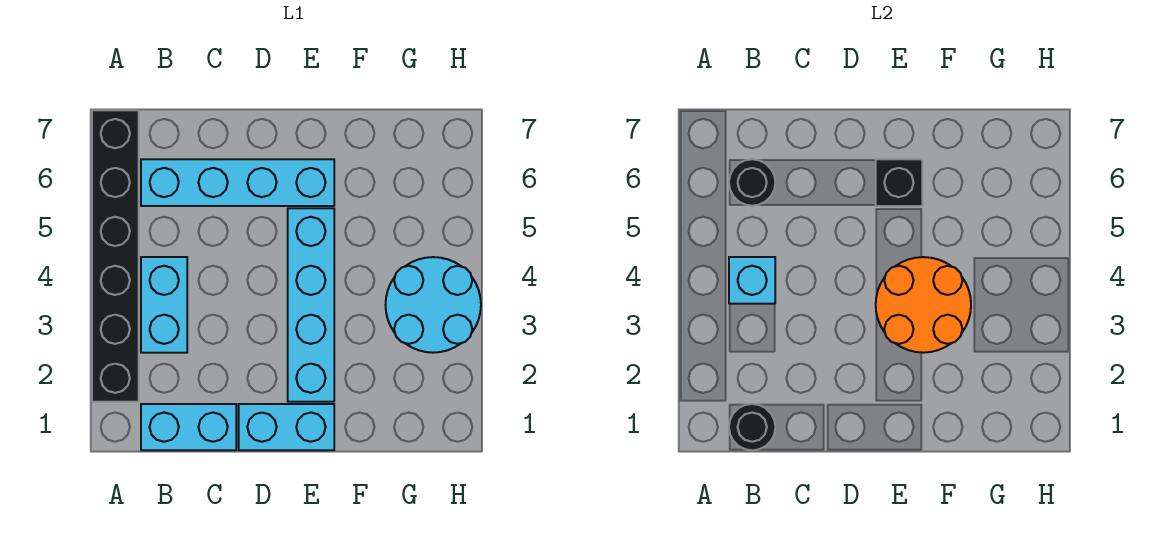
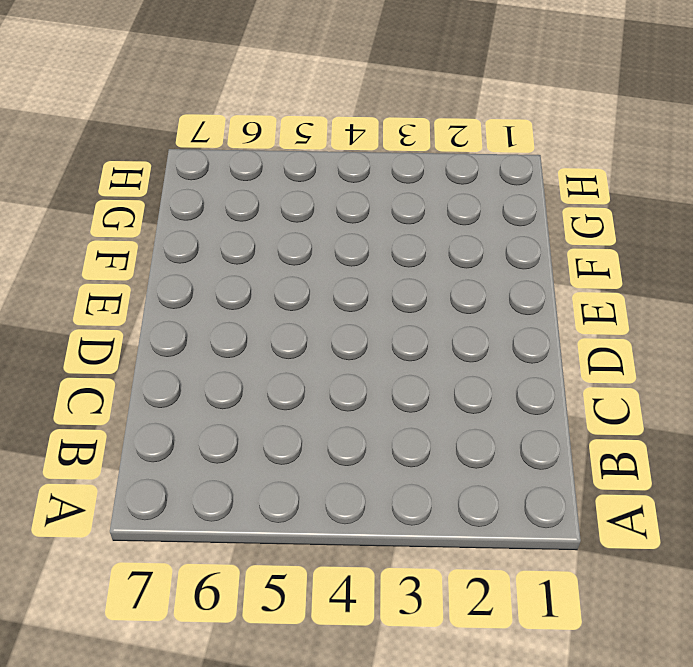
none -> black brick A2:A7 level 1
none -> cyan brick B1:C1 level 1
none -> cyan brick B3:B4 level 1

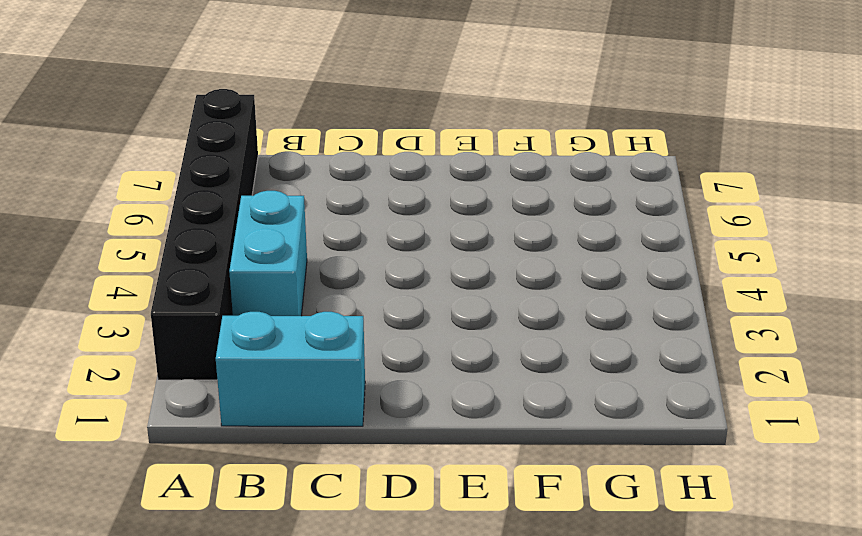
none -> cyan brick B6:E6 level 1
none -> cyan brick D1:E1 level 1
none -> cyan brick E2:E5 level 1

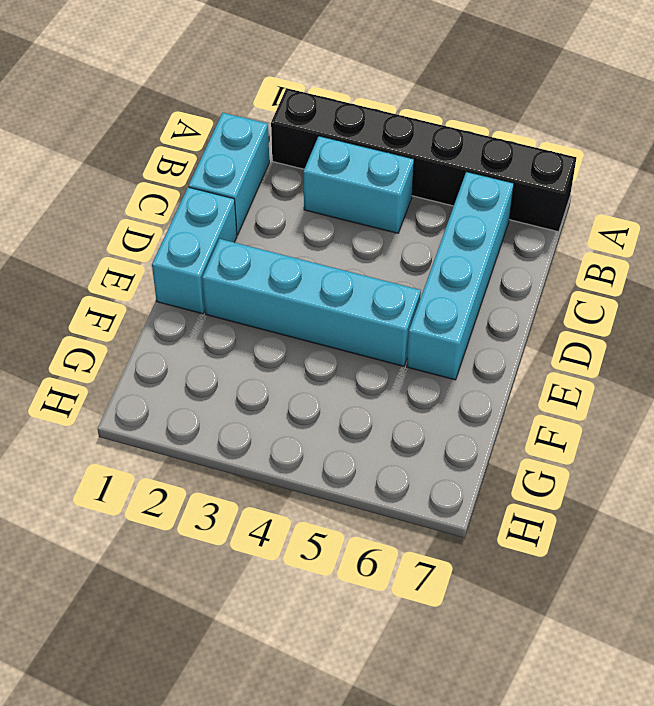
none -> cyan round brick G3:H4 level 1
none -> black round brick B1 level 2
none -> cyan brick B4 level 2

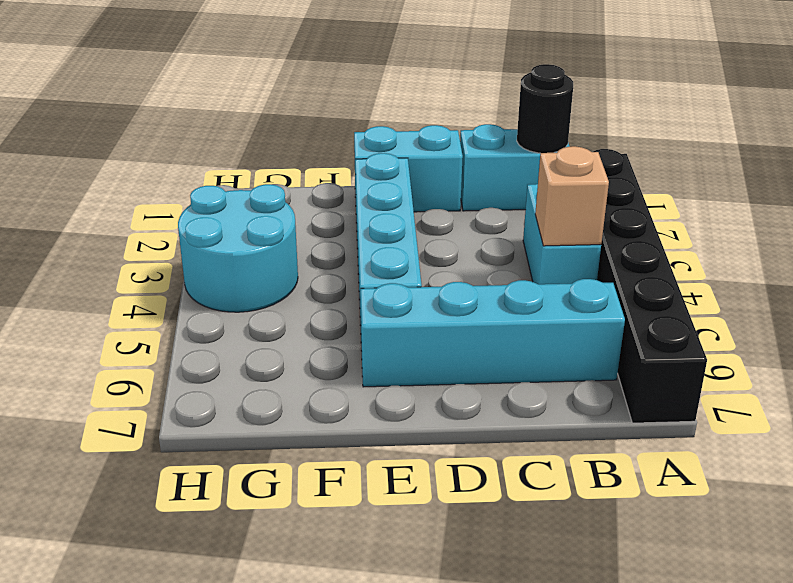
tan brick B4 level 2 -> cyan brick B4 level 2
none -> black round brick B6 level 2
none -> orange round brick E3:F4 level 2
none -> black brick E6 level 2

